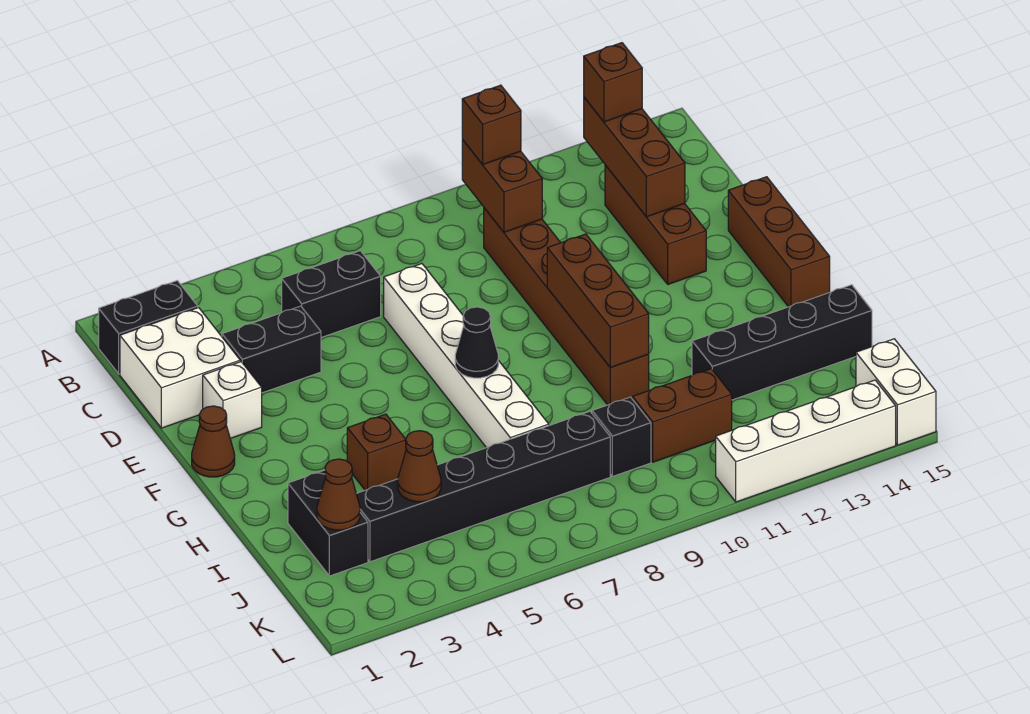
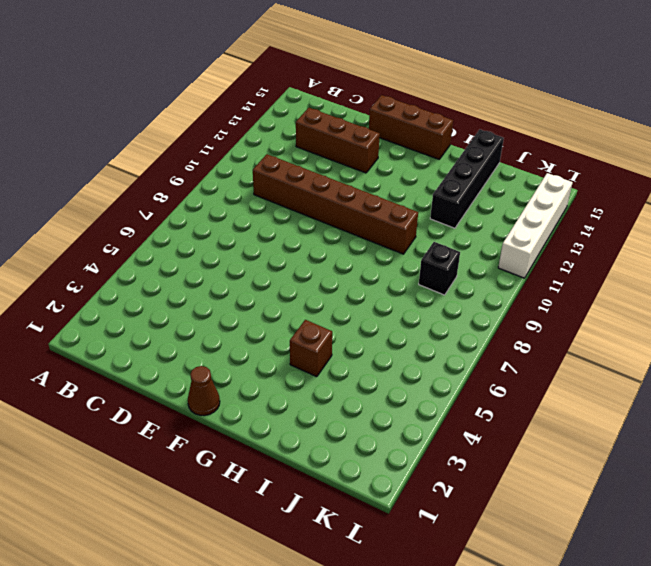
none -> black brick B1:B2 level 1
none -> white brick C1:D2 level 1
none -> black brick C5:C6 level 1

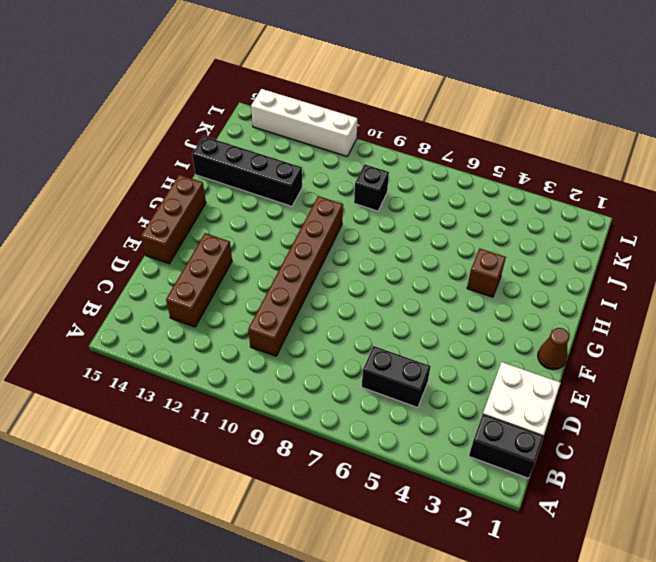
none -> black brick D3:D4 level 1
none -> white brick D7:I7 level 1
none -> white brick E2 level 1

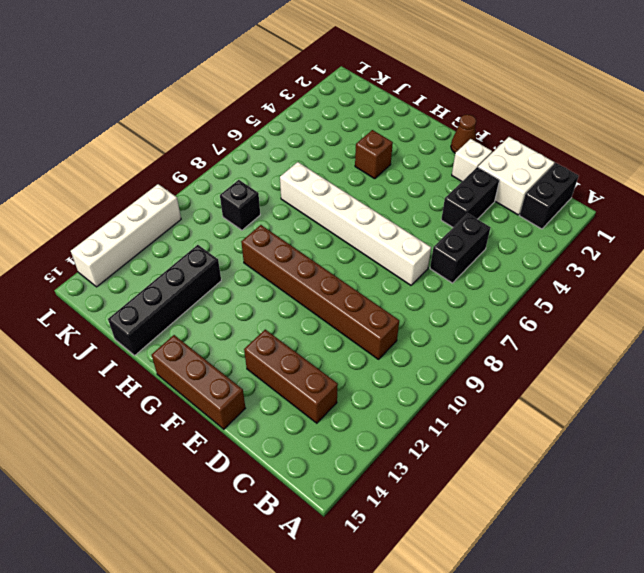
none -> black brick I2:J2 level 1
none -> black brick J3:J8 level 1
none -> brown brick J10:J11 level 1

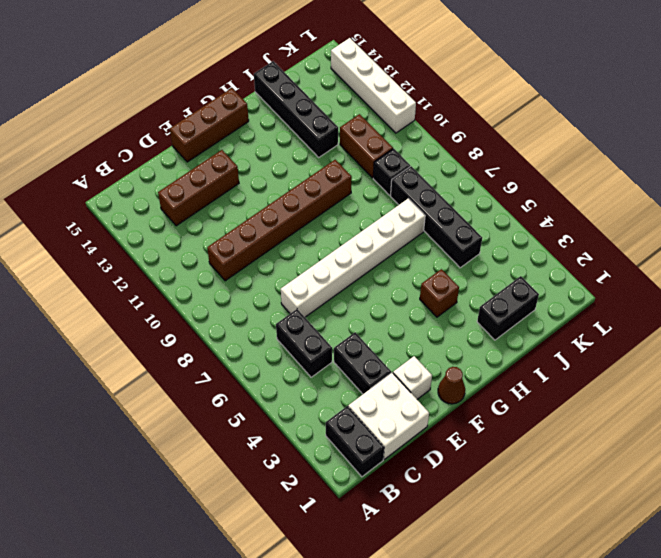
black brick J5:J8 level 1 -> black brick J3:J8 level 1
none -> white brick K15:L15 level 1
none -> brown brick B10:C10 level 2
none -> brown brick B13:D13 level 2

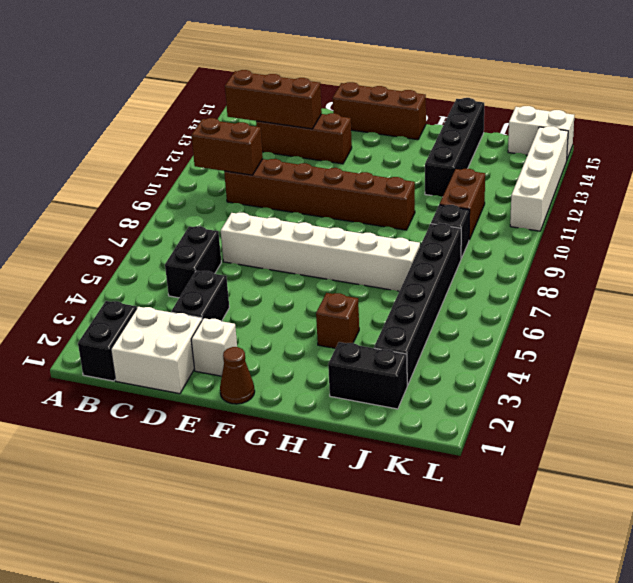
none -> brown brick F10:H10 level 2
none -> black cone G7 level 2
none -> brown cone J2 level 2

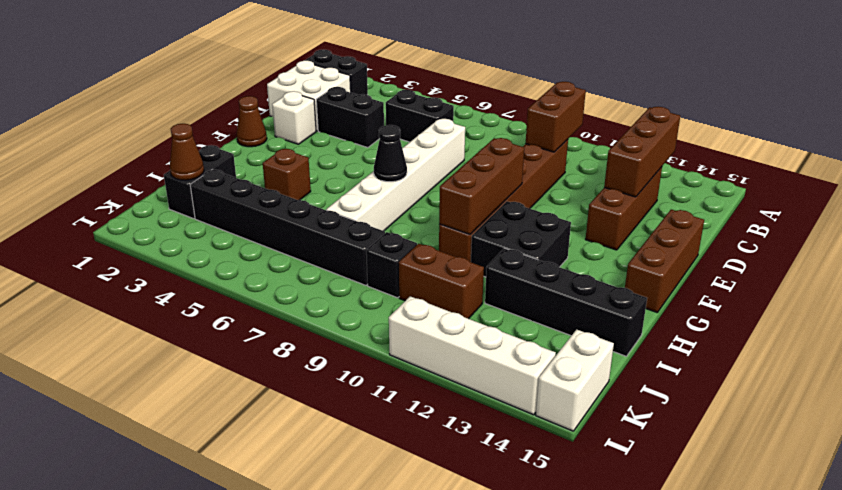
black brick G11:H12 level 1 -> none
none -> brown cone J4 level 2
none -> brown brick B10 level 3
none -> brown brick B13 level 3

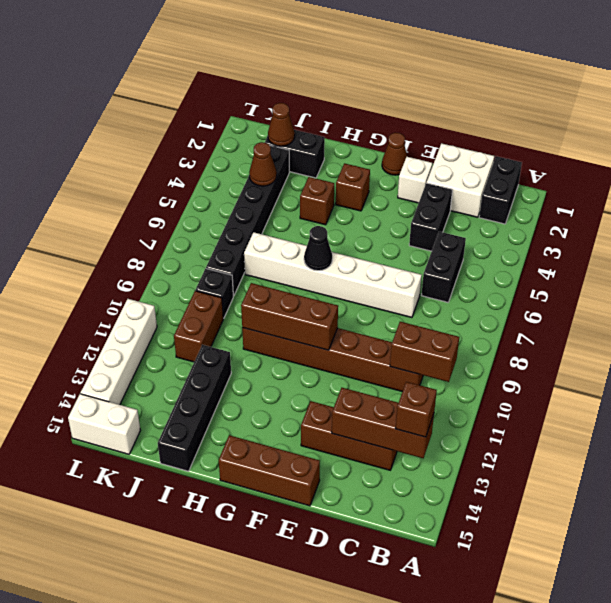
brown brick G3 level 1 -> brown brick B10 level 3

